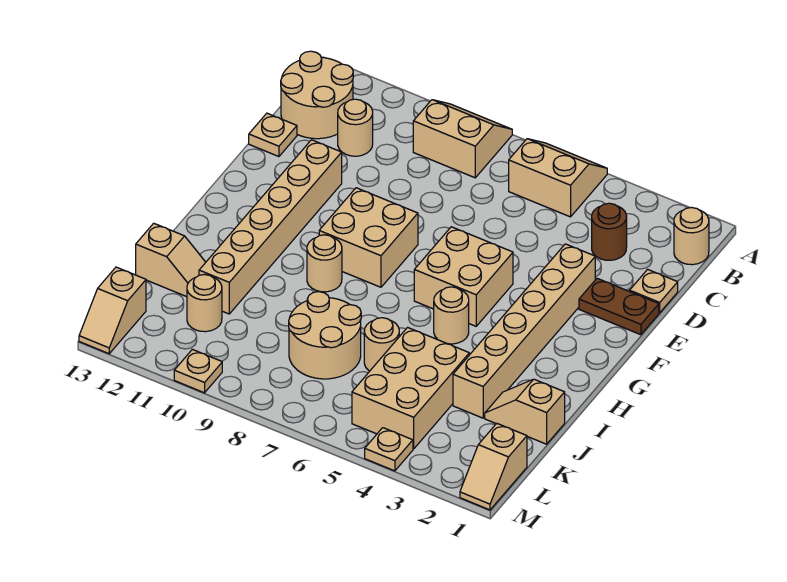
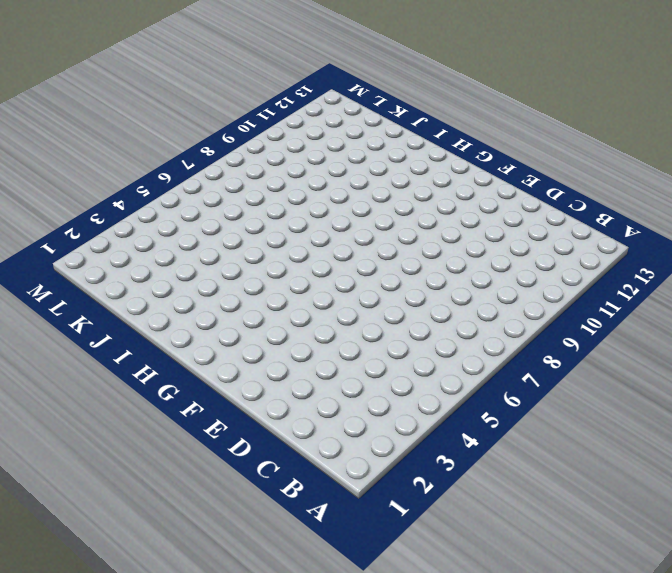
none -> tan slope A5:B6 level 1 top B
none -> tan slope A8:B9 level 1 top B
none -> tan round brick B1 level 1

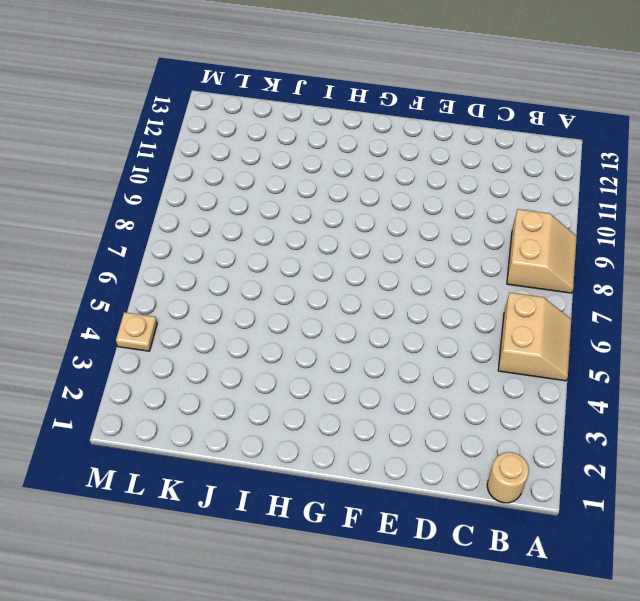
none -> tan round brick B12:C13 level 1
none -> brown round brick C3 level 1
none -> tan round brick C11 level 1

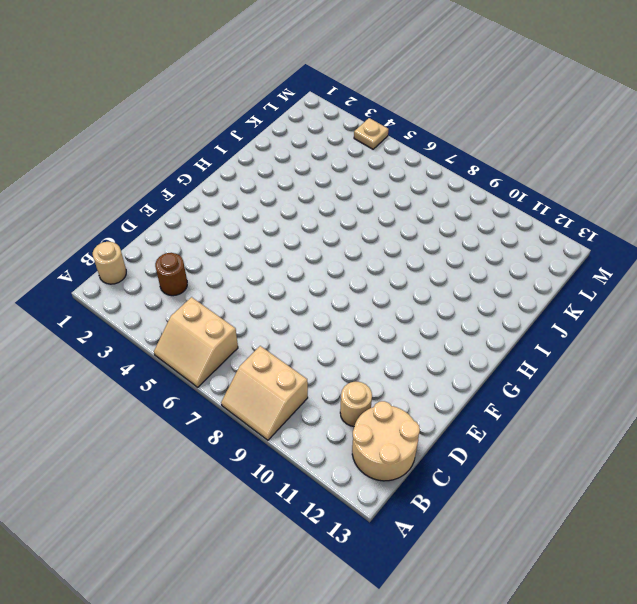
none -> tan plate D1 level 1
none -> tan plate D13 level 1
none -> brown plate E1:E2 level 1

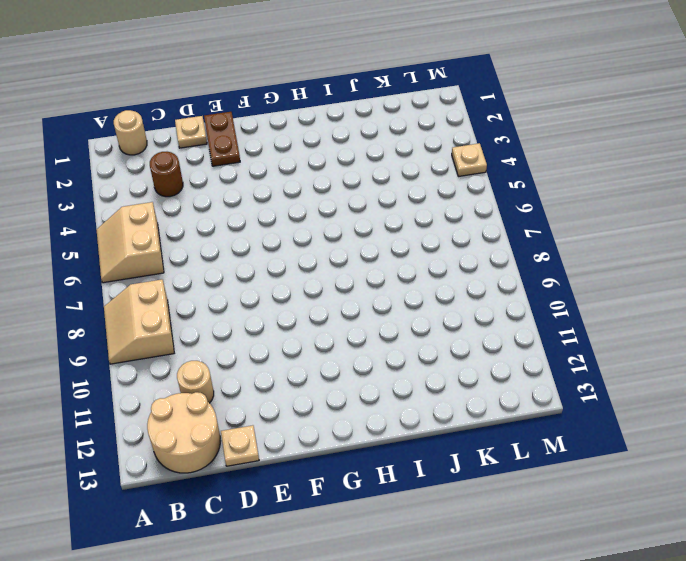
none -> tan brick E3:J3 level 1
none -> tan brick E11:J11 level 1
none -> tan brick F5:G6 level 1

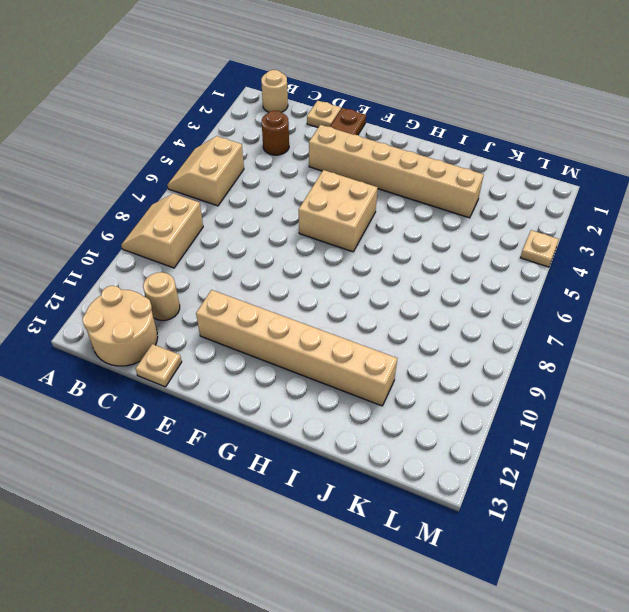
none -> tan brick F8:G9 level 1
none -> tan round brick H5 level 1
none -> tan round brick H9 level 1

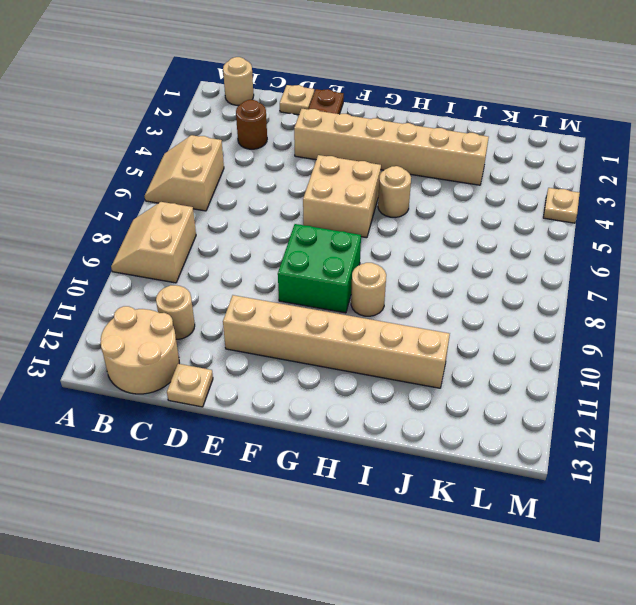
green brick F8:G9 level 1 -> tan brick F8:G9 level 1
none -> tan slope J1:J2 level 1 top 1
none -> tan brick J4:L5 level 1
none -> tan round brick J6 level 1

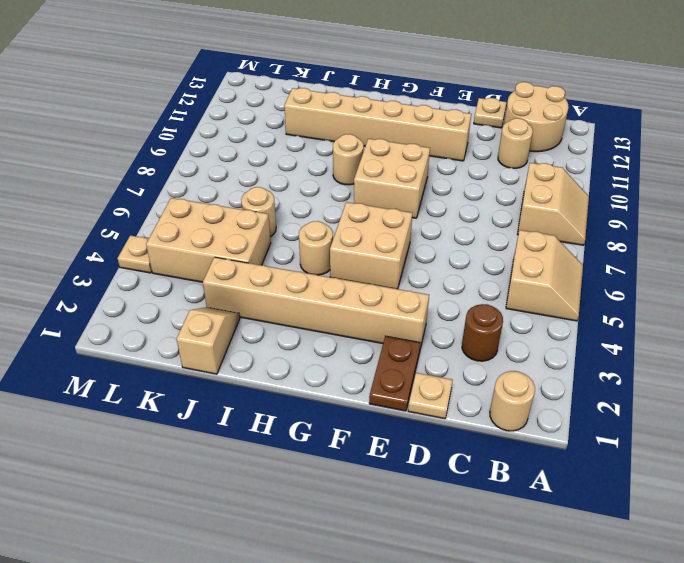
none -> tan round brick J7:K8 level 1
none -> tan slope J12:J13 level 1 top 13
none -> tan round brick K11 level 1

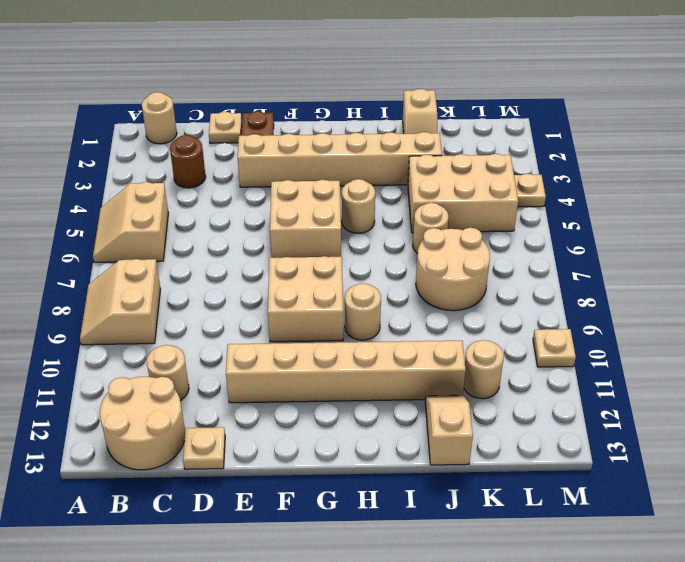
none -> tan slope L1:M1 level 1 top L
none -> tan slope L13:M13 level 1 top L

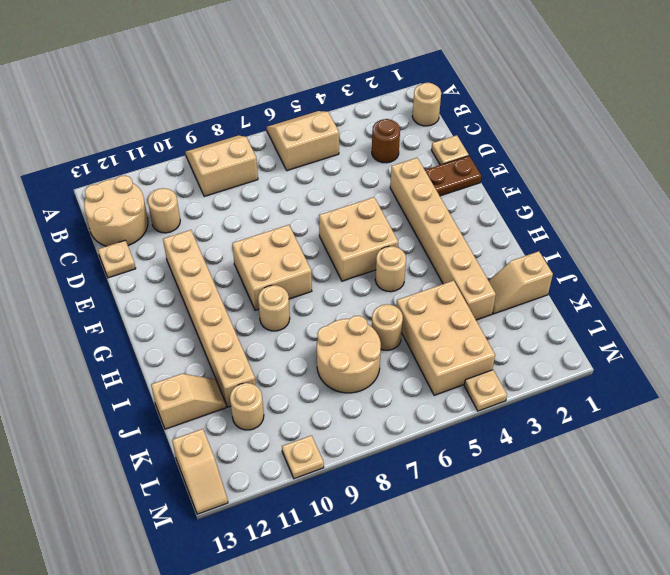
none -> tan slope L1:M1 level 1 top L

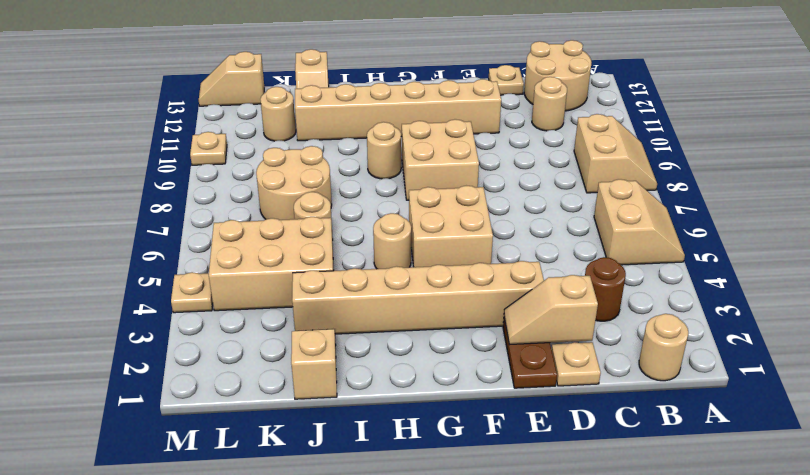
tan slope D2:E2 level 2 top D -> tan slope L1:M1 level 1 top L

